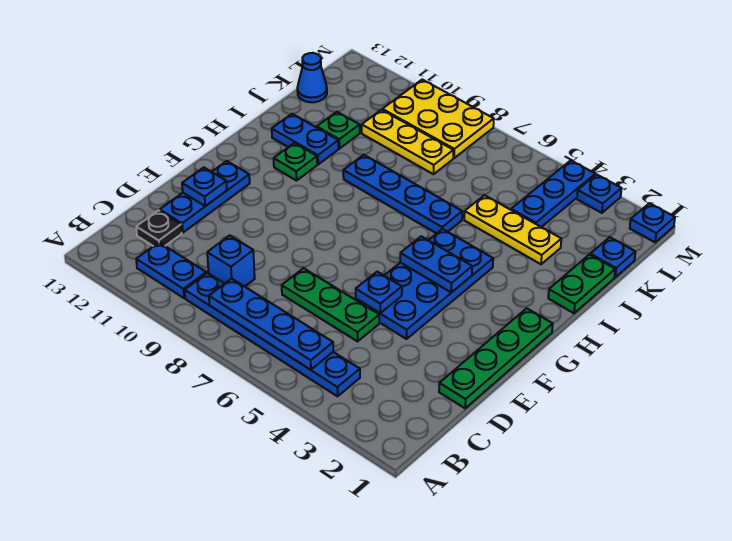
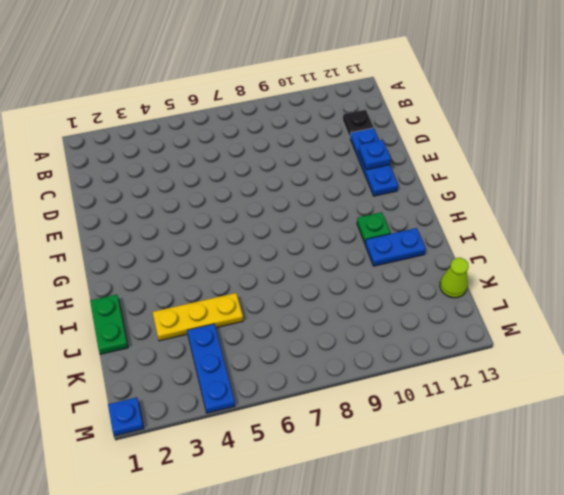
lime cone K13 level 1 -> blue cone K13 level 1
none -> blue plate B4:B9 level 1
none -> blue plate B10:B11 level 1
none -> blue brick C9 level 1

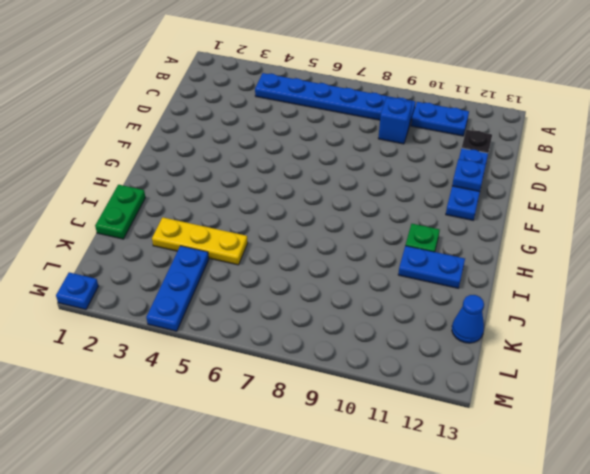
none -> green plate D1:G1 level 1
none -> green plate D5:D7 level 1
none -> blue plate E4:H5 level 1

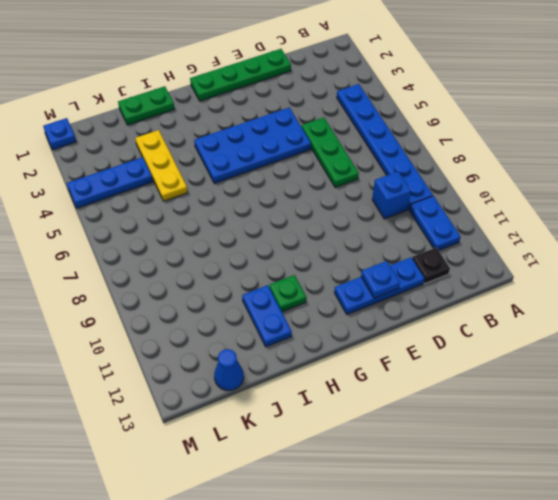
none -> blue plate I6:I9 level 1
none -> green plate J11 level 1
none -> blue plate K1 level 1

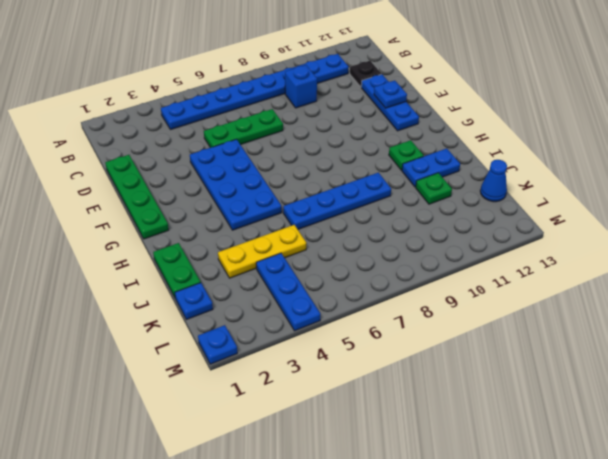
none -> yellow plate K8:K10 level 1
none -> yellow plate L8:M10 level 1
none -> blue plate M3 level 1

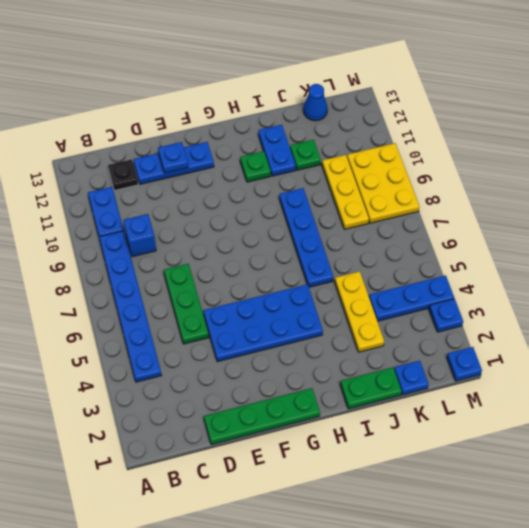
none -> blue plate B5:B8 level 2
none -> blue plate E5 level 2
none -> blue plate G4:G5 level 2

